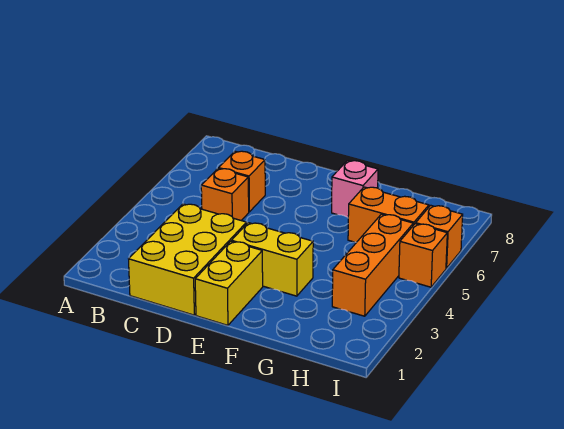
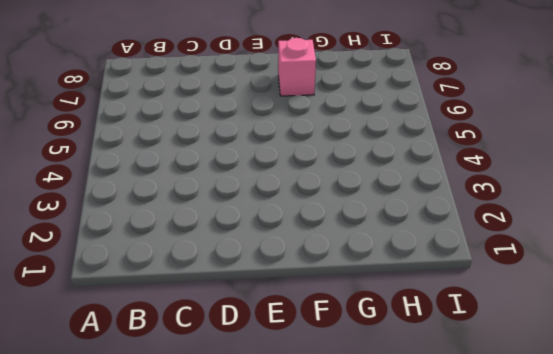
none -> yellow brick C1:D3 level 1
none -> orange brick C5 level 1

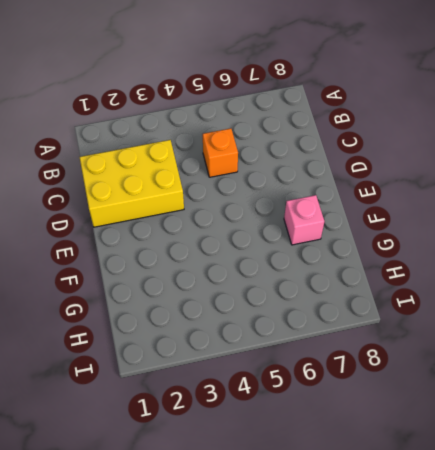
none -> orange brick C6 level 1
none -> yellow brick E1:E2 level 1

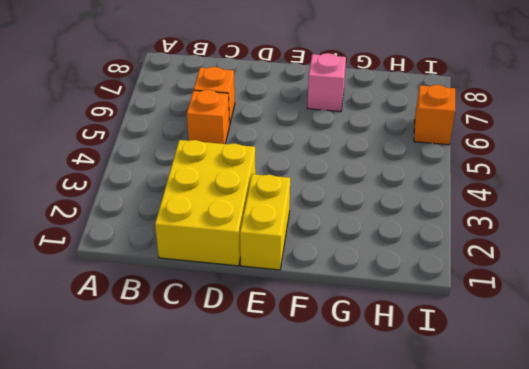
none -> yellow brick E3:F3 level 1
none -> orange brick G6:H6 level 1

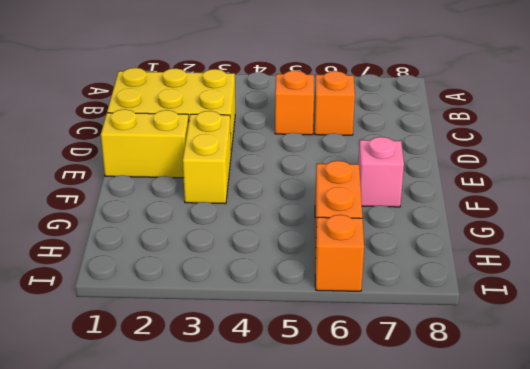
none -> orange brick H3:H5 level 1
none -> orange brick I5 level 1

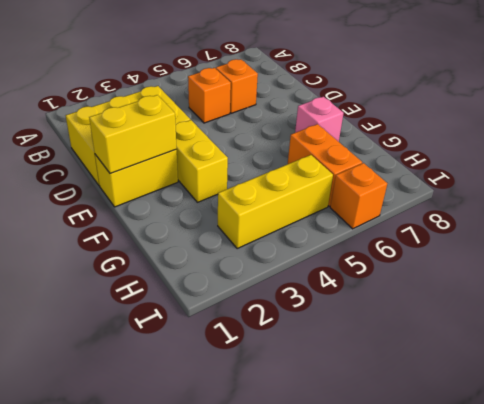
yellow brick E1:E2 level 2 -> none
yellow brick H3:H5 level 1 -> orange brick H3:H5 level 1
none -> orange brick I5 level 1

